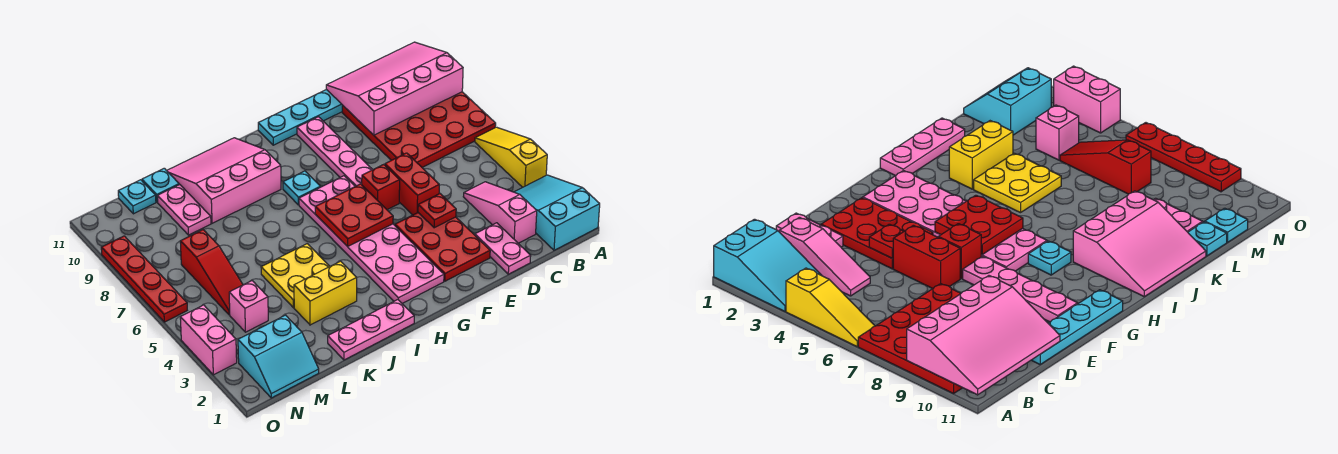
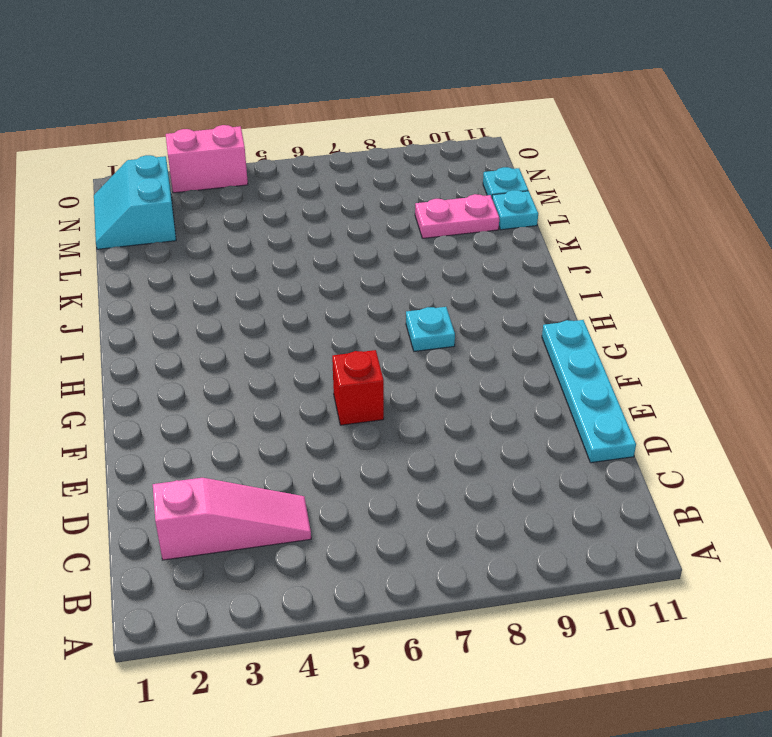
none -> cyan slope A1:B3 level 1 top 1
none -> yellow slope A4:A6 level 1 top 4
none -> red plate A7:D10 level 1

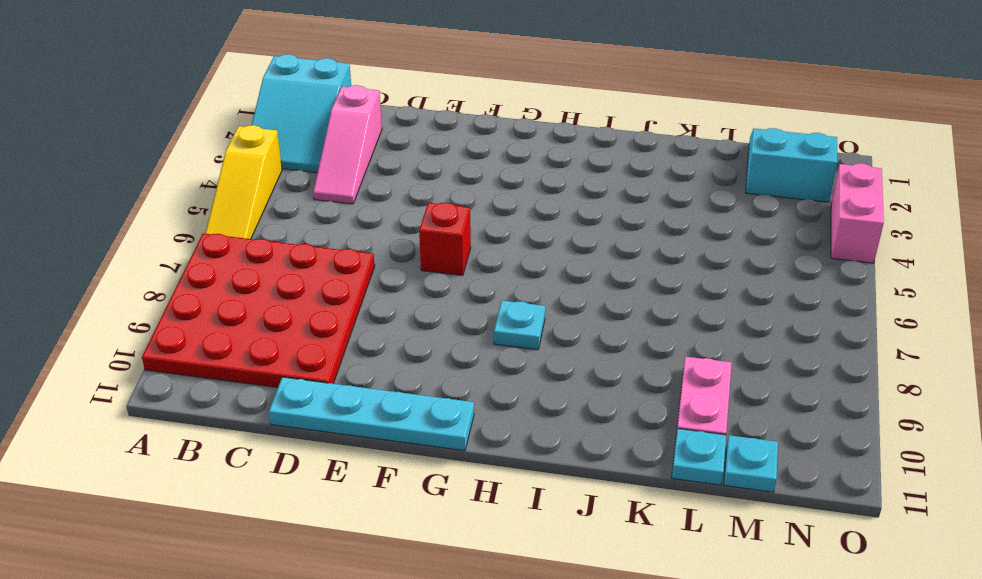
none -> pink plate D1:D2 level 1
none -> red plate E2:F4 level 1
none -> red brick E5:E6 level 1

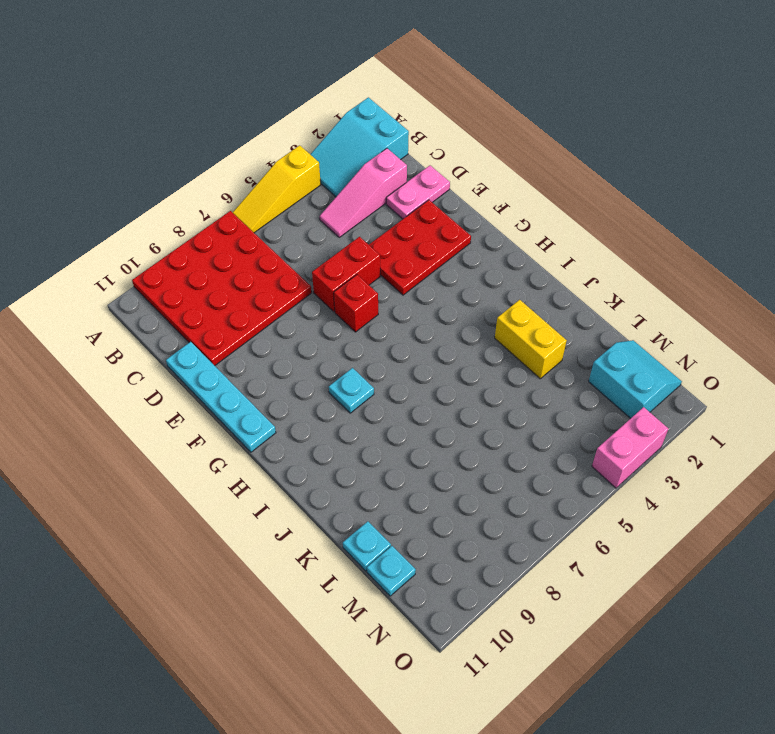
none -> pink plate F7:F10 level 1
none -> pink plate G2:H7 level 1
none -> pink plate I1:K1 level 1

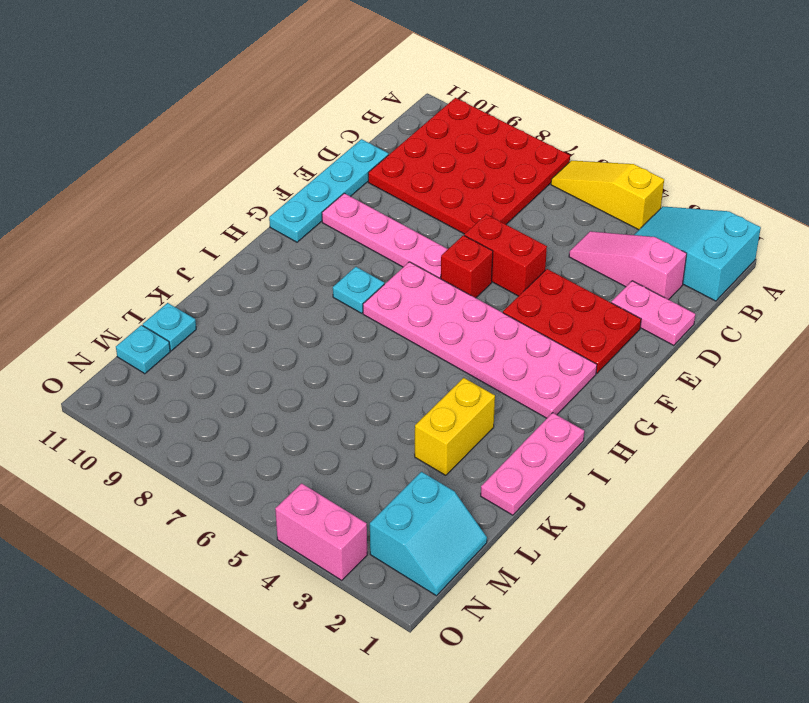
none -> pink slope I9:K11 level 1 top 9
none -> yellow plate J4:K5 level 1
none -> pink plate L9:L10 level 1

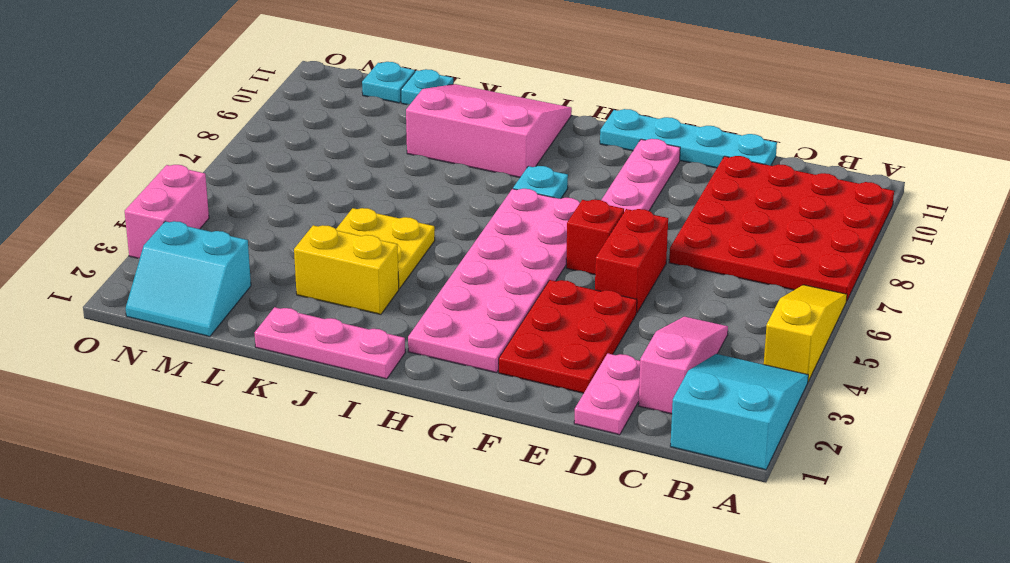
none -> pink plate L9:L10 level 1
none -> pink brick M4 level 1
none -> red slope M5:M7 level 1 top 7

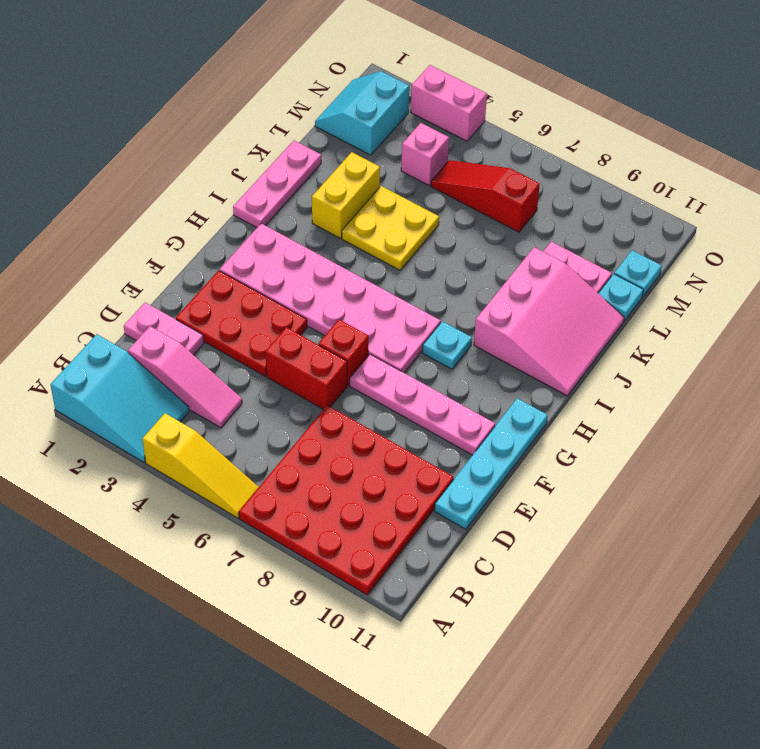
none -> red plate O6:O9 level 1
none -> pink slope A9:D11 level 2 top 9
none -> red plate E4 level 2

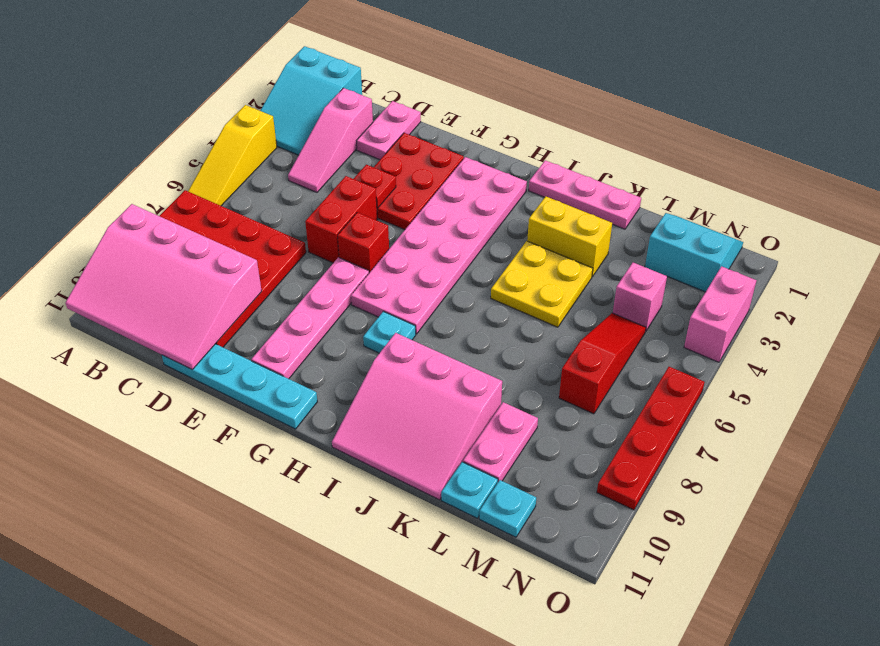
none -> red plate G5:H6 level 2

